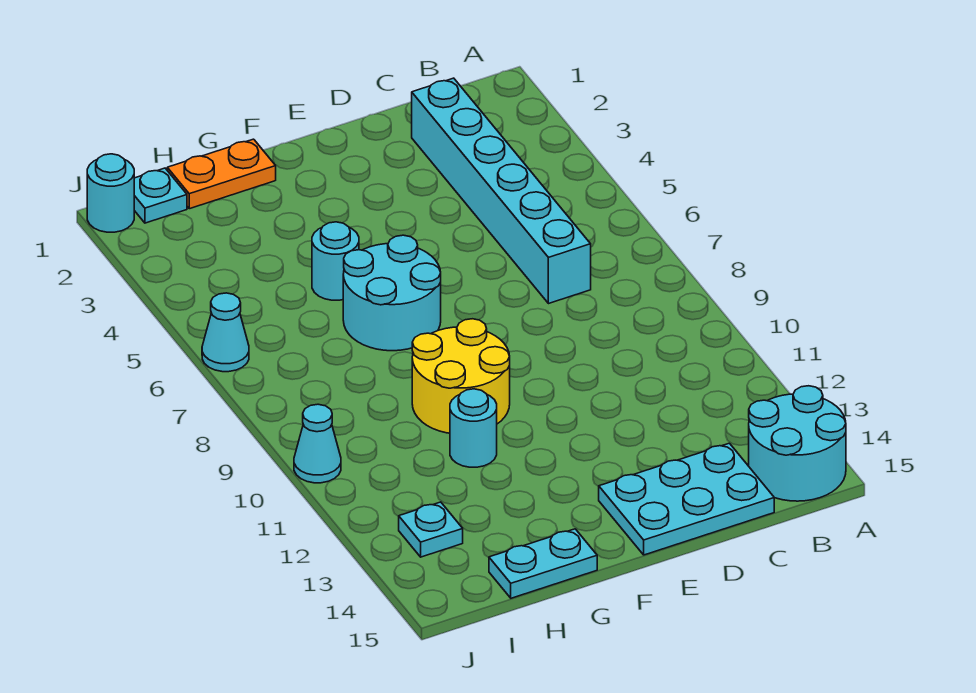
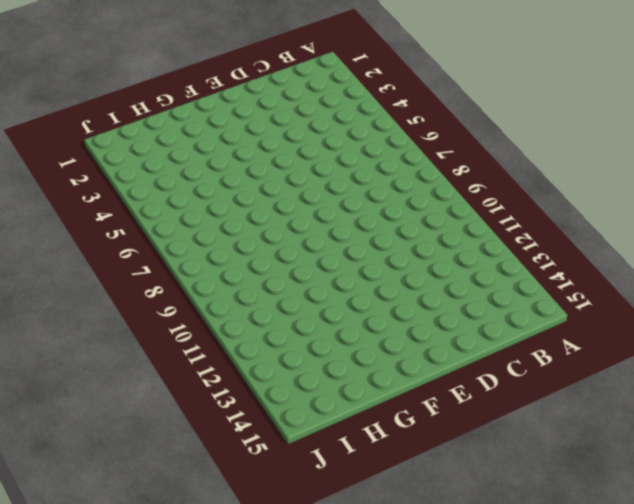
none -> cyan round brick A14:B15 level 1
none -> cyan brick C2:C7 level 1
none -> cyan plate C14:E15 level 1

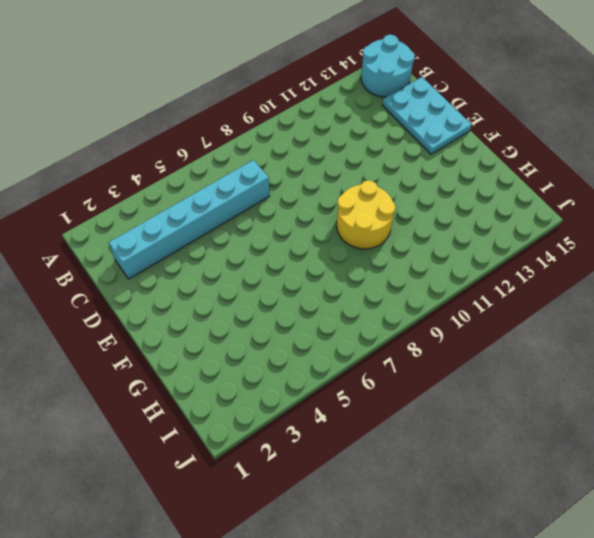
none -> cyan round brick F6:G7 level 1
none -> orange plate G1:H1 level 1
none -> cyan round brick G5 level 1

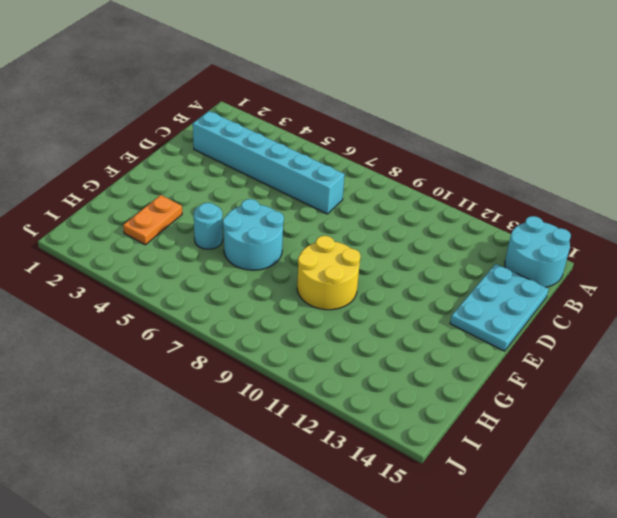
orange plate G3:H3 level 1 -> orange plate G1:H1 level 1
none -> cyan round brick G11 level 1
none -> cyan plate G15:H15 level 1
none -> cyan plate I1 level 1

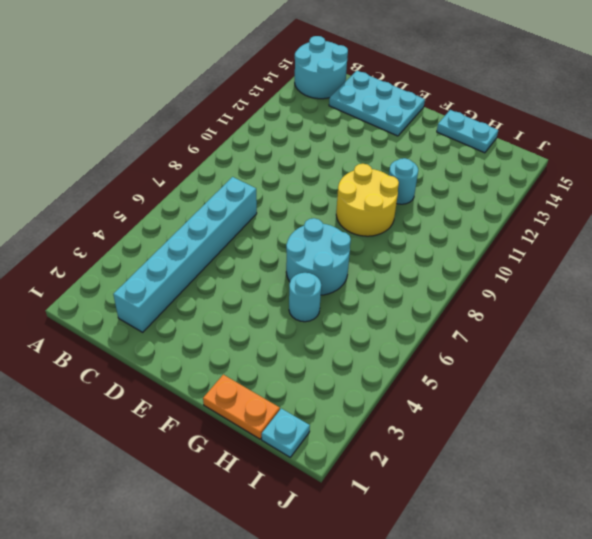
none -> cyan plate I13 level 1
none -> cyan round brick J1 level 1
none -> cyan cone J6 level 1

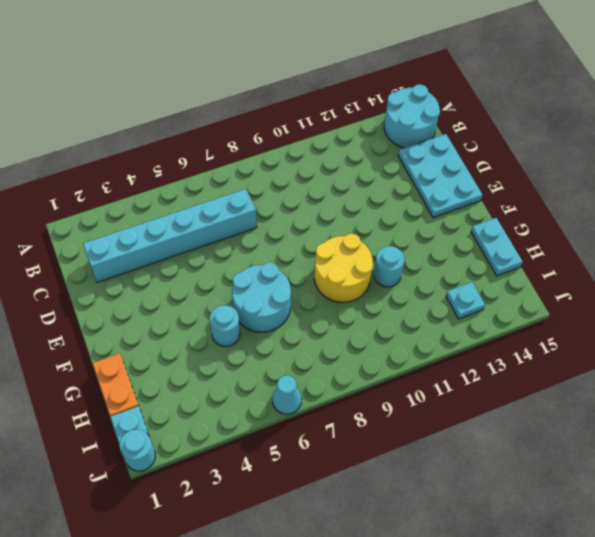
none -> cyan cone J10 level 1

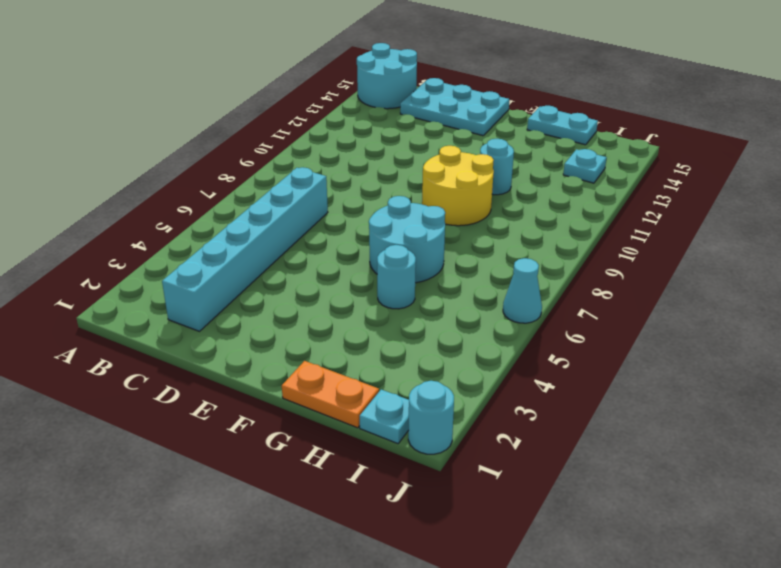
none -> cyan cone J10 level 1

